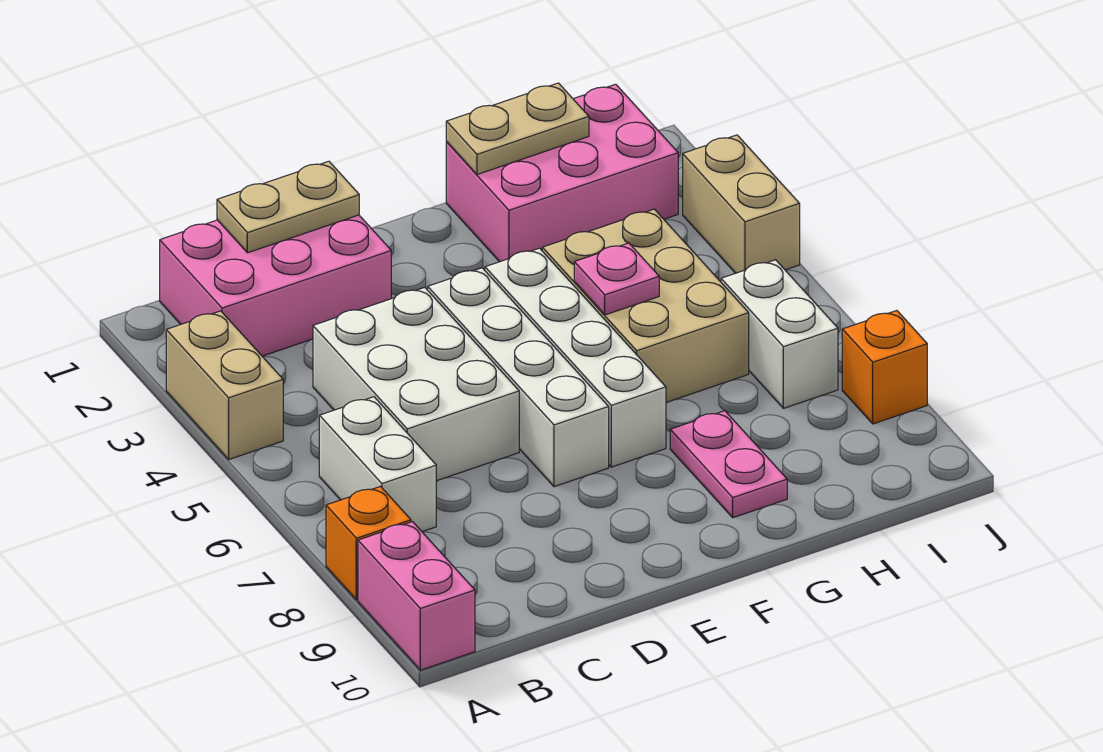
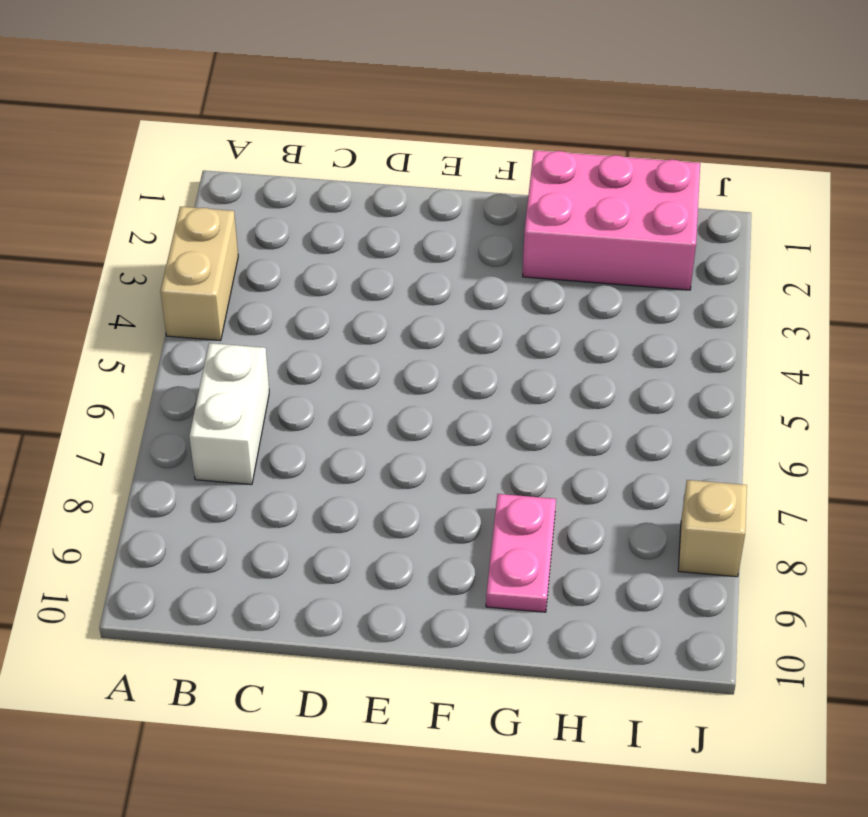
tan brick J8 level 1 -> orange brick J8 level 1
none -> orange brick A8 level 1
none -> pink brick A9:A10 level 1
none -> pink brick B1:D2 level 1

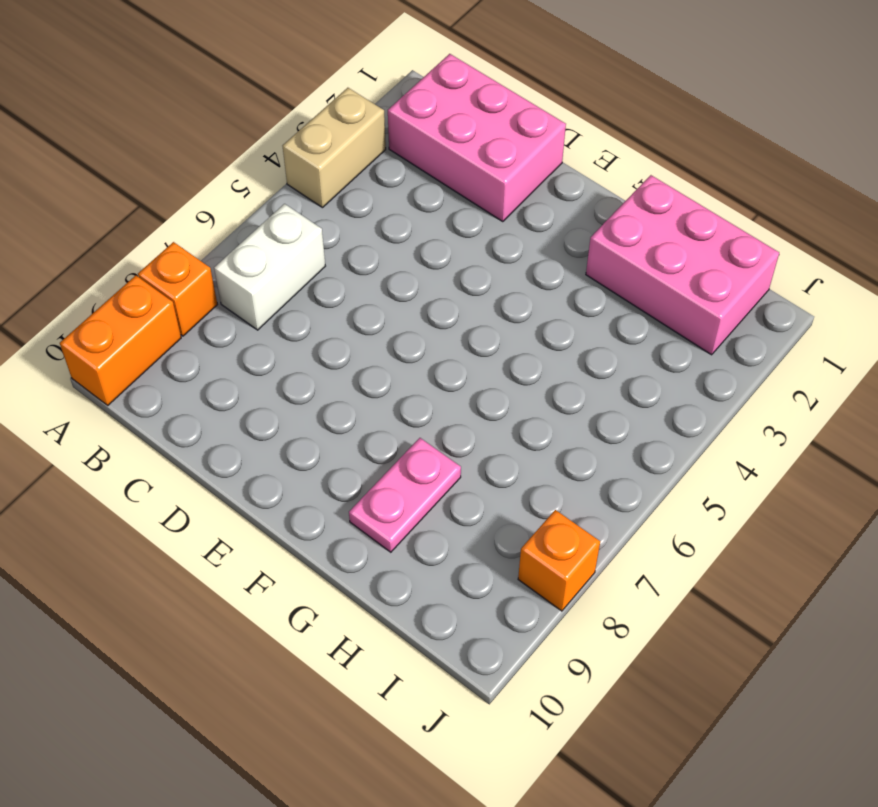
orange brick A9:A10 level 1 -> pink brick A9:A10 level 1
none -> white brick C4:D6 level 1
none -> white brick E4:E7 level 1
none -> white brick F4:F7 level 1

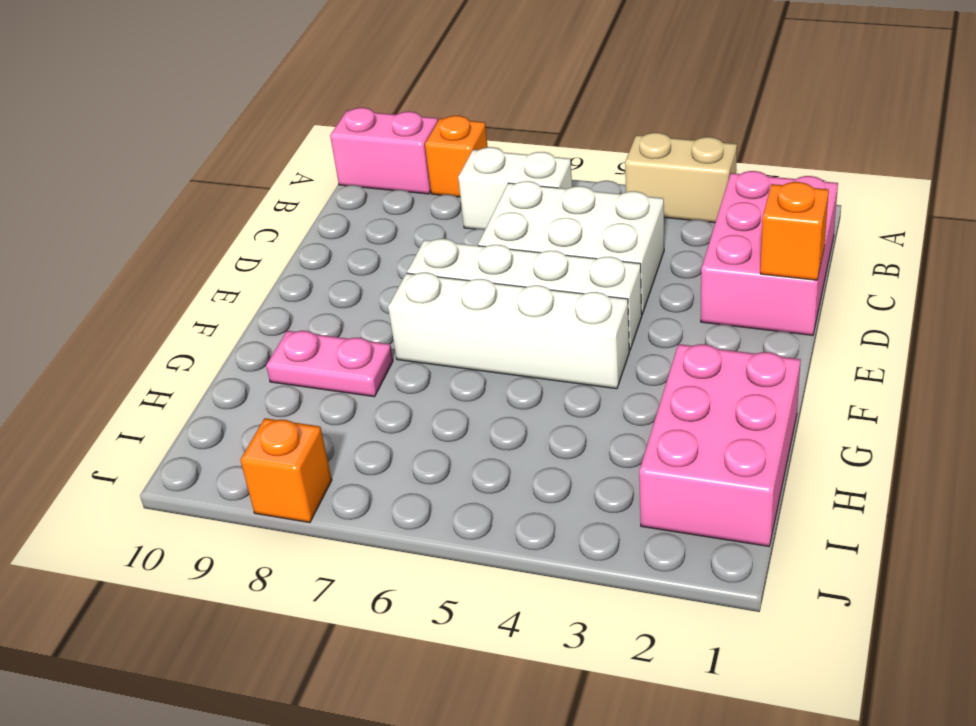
orange brick D1 level 2 -> tan plate C1:D1 level 2
none -> tan brick G4:H6 level 1
none -> white brick I6:I7 level 1
none -> tan brick J3:J4 level 1

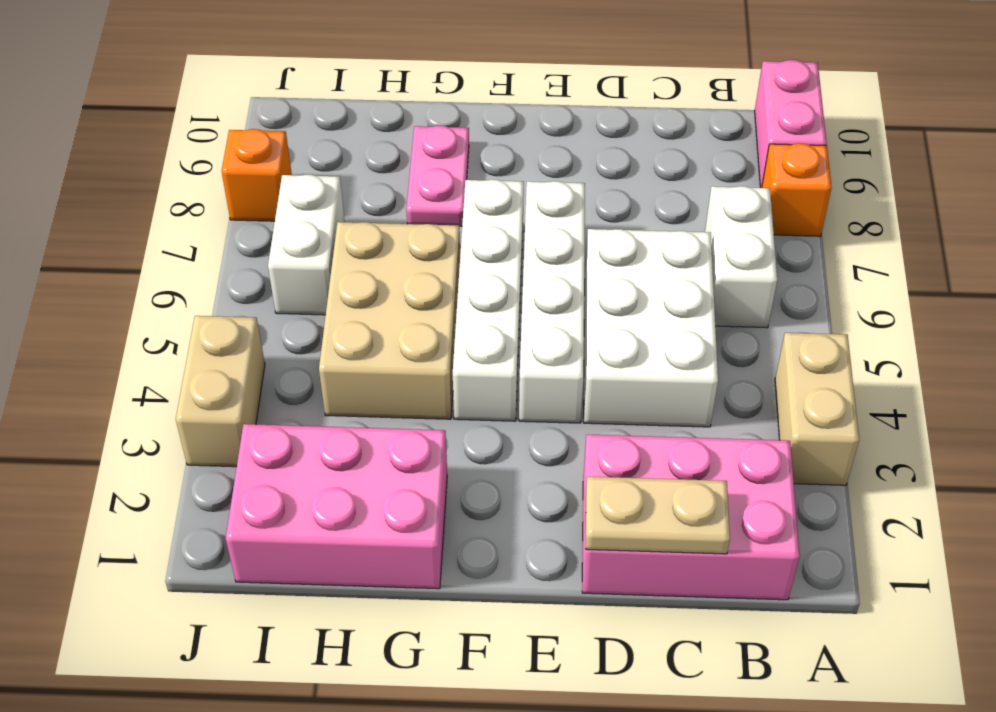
none -> tan plate G1:H1 level 2
none -> pink plate G5 level 2

